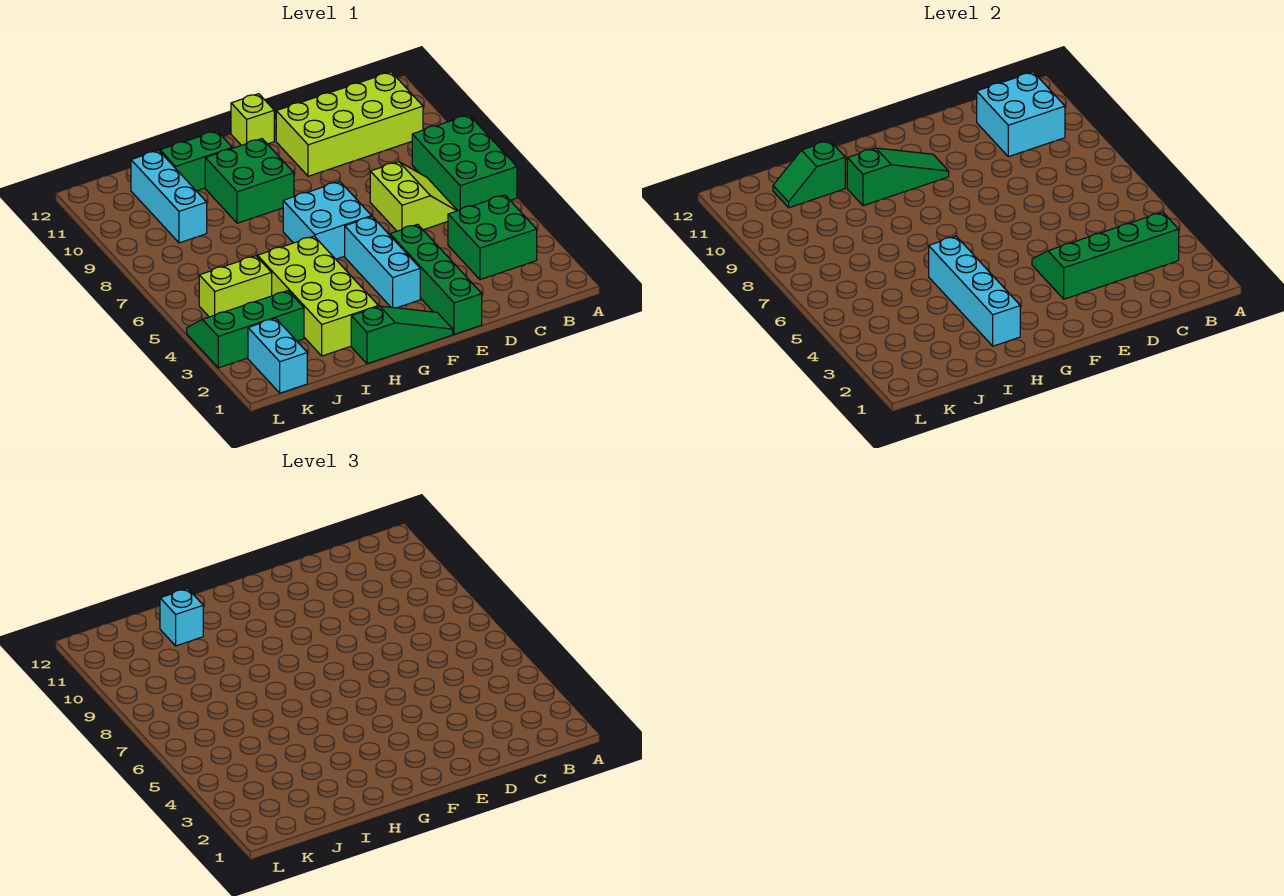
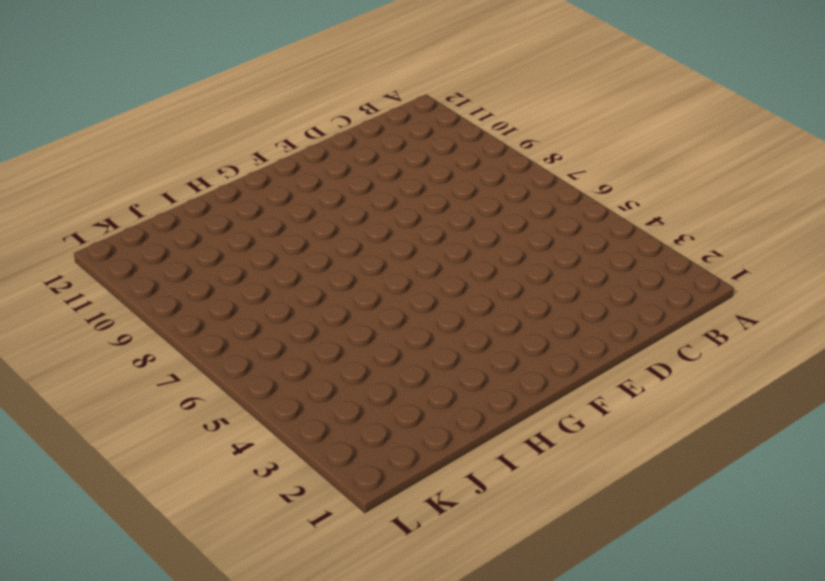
none -> green brick A6:B8 level 1
none -> green brick B3:C4 level 1
none -> lime brick B10:E11 level 1

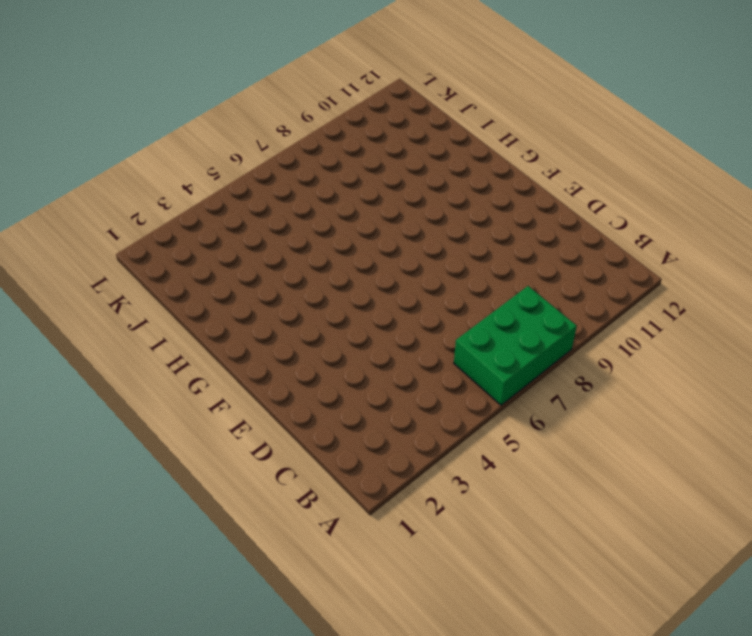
none -> green brick B3:C4 level 1
none -> lime brick B10:E11 level 1
none -> lime slope C6:D7 level 1 top D

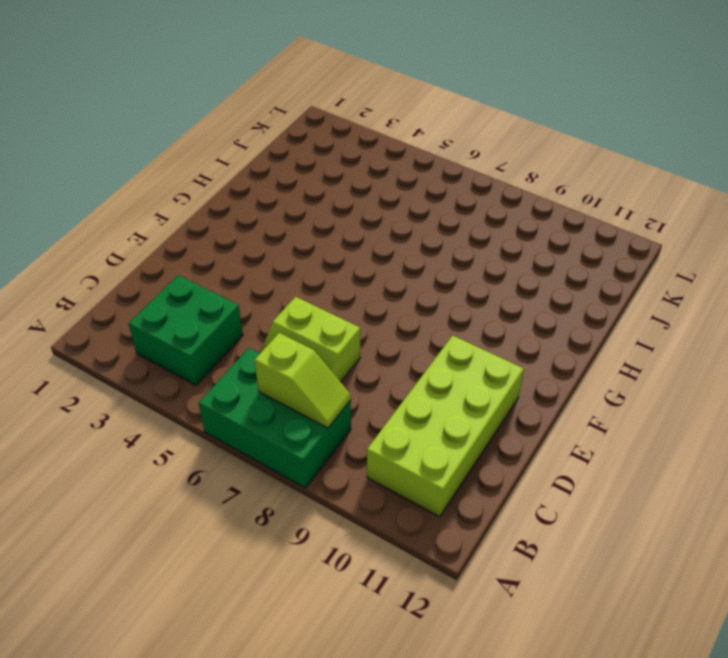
lime slope B7:B8 level 2 top 7 -> none
none -> green brick E1:E4 level 1
none -> green slope F1:H1 level 1 top H
none -> cyan brick F3:F5 level 1

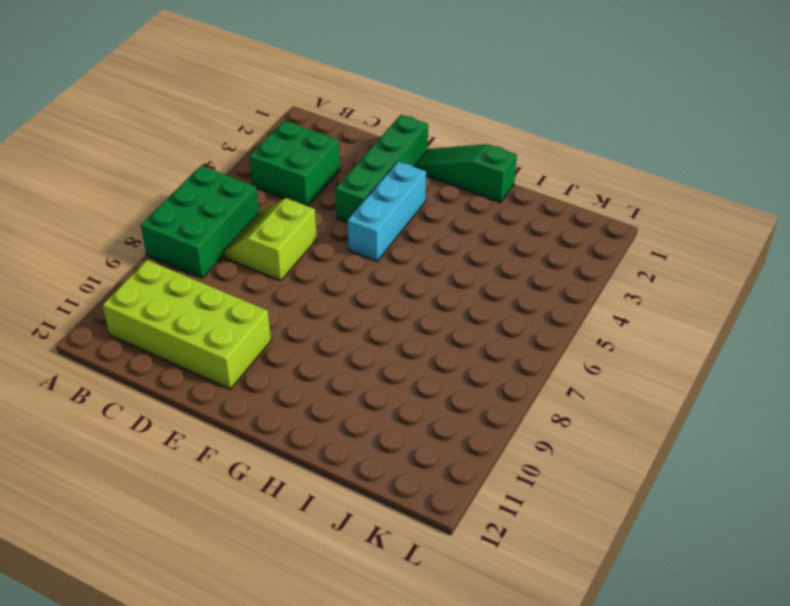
none -> cyan brick F6:G7 level 1
none -> lime brick F12 level 1
none -> green brick G9:H10 level 1

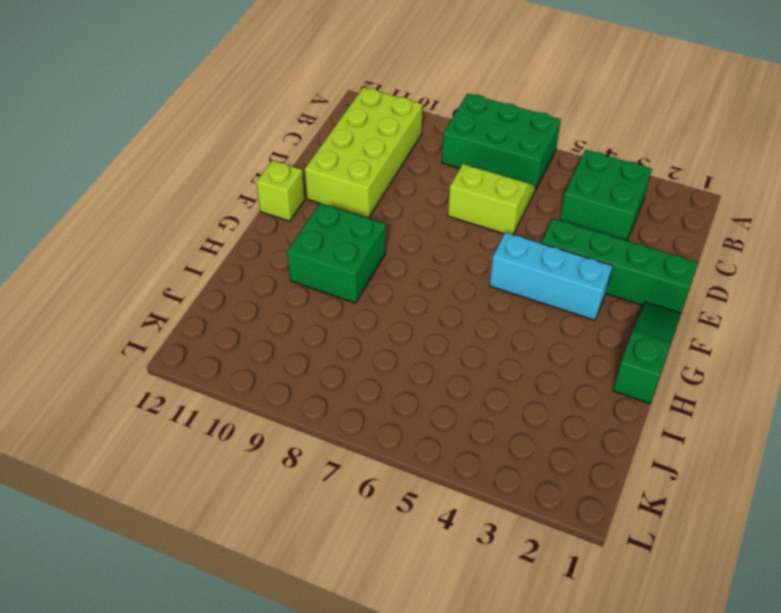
none -> cyan brick F6:G7 level 1
none -> lime brick H2:I5 level 1
none -> green brick H11:I11 level 1

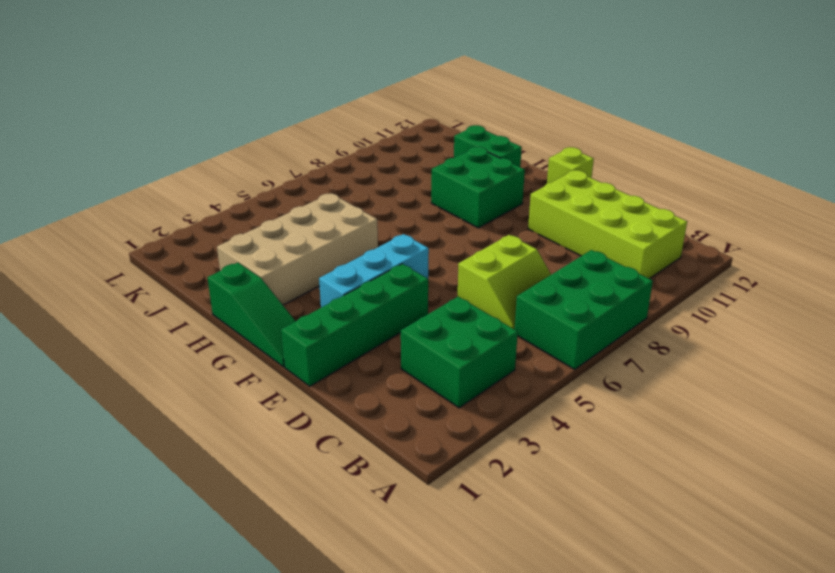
tan brick H2:I5 level 1 -> lime brick H2:I5 level 1
none -> cyan brick F6:G7 level 1
none -> green slope J3:L4 level 1 top 3
none -> lime brick J5:K5 level 1

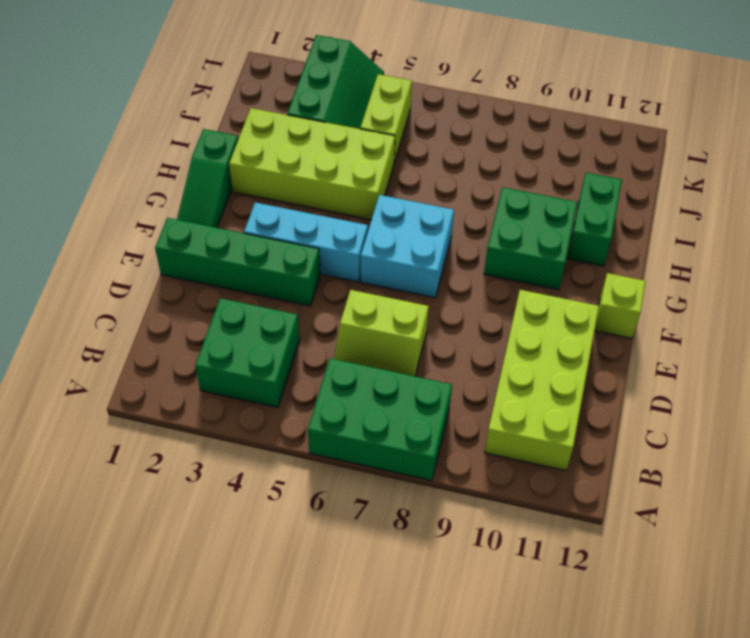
none -> cyan brick J9:J11 level 1
none -> cyan brick K1:K2 level 1
none -> green slope B3:E4 level 2 top 3

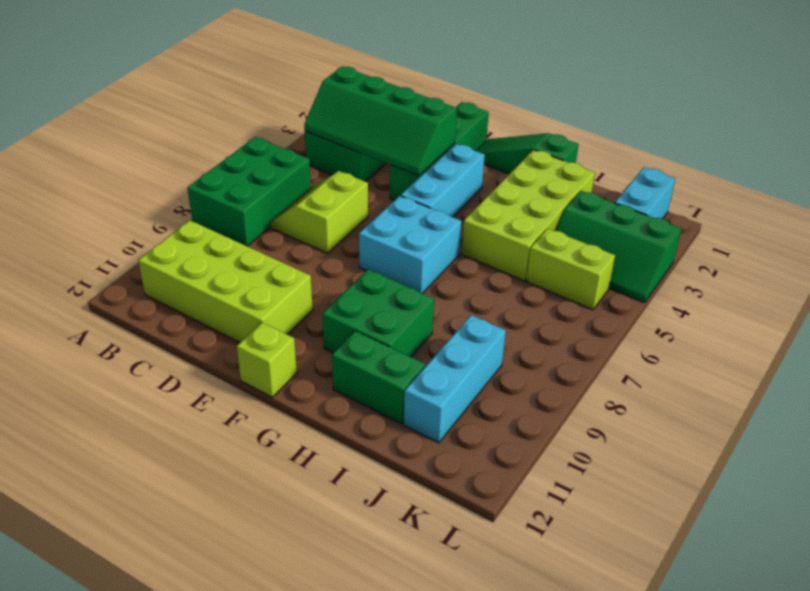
none -> cyan brick B10:C11 level 2
none -> green slope F10:H10 level 2 top H
none -> cyan brick H2:H5 level 2

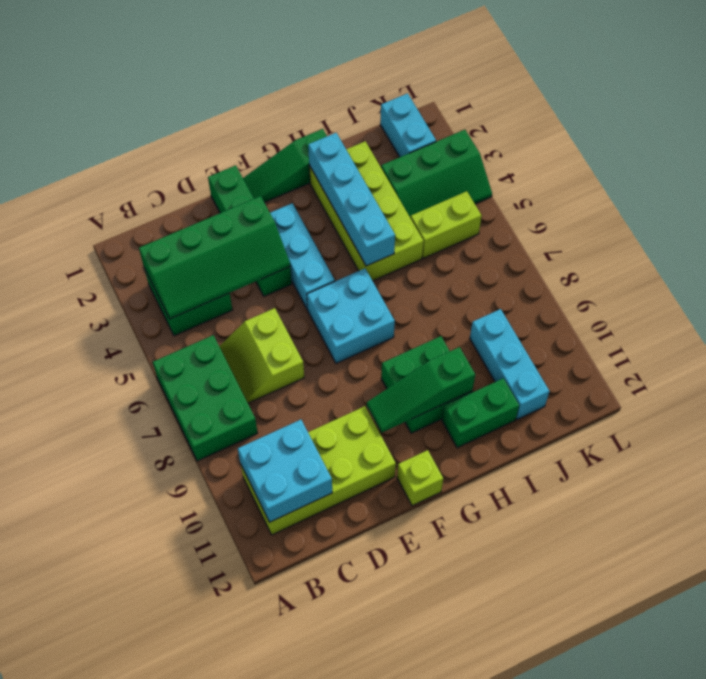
none -> green slope I11:J11 level 2 top I
none -> cyan brick I11 level 3

